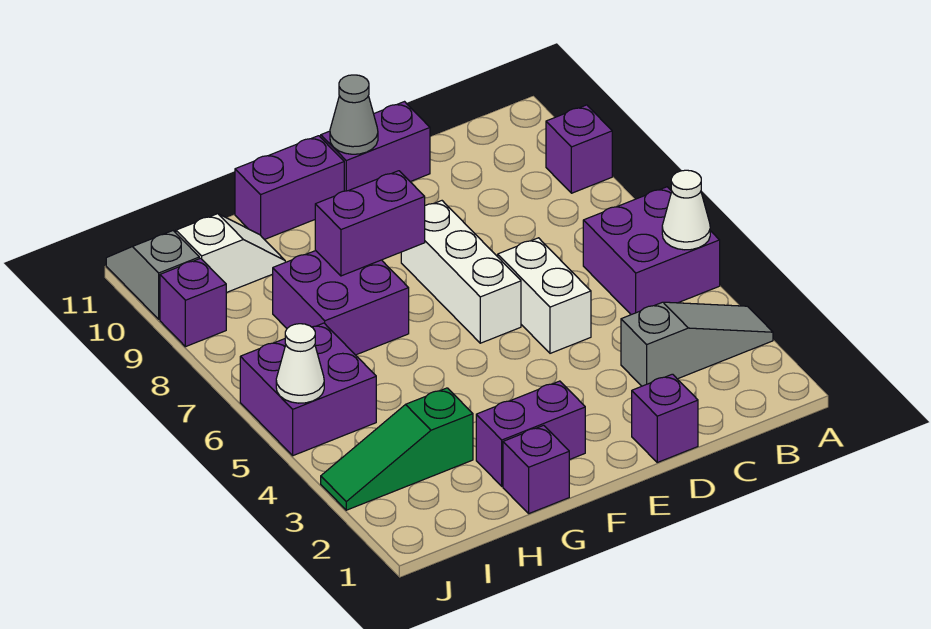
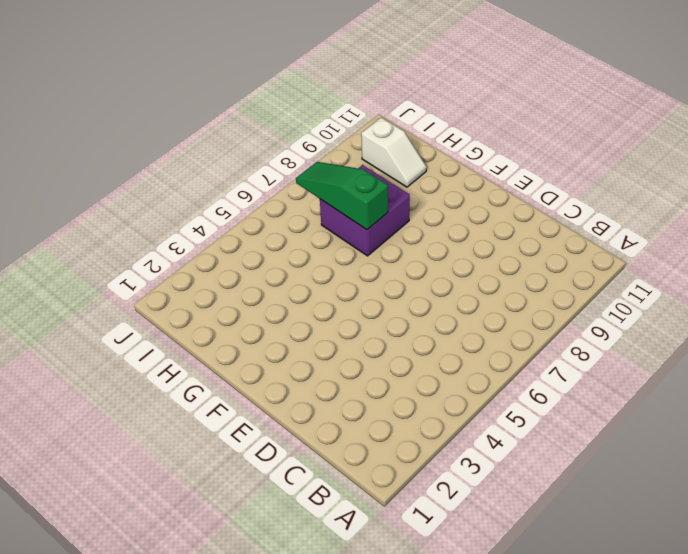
green slope G7:I7 level 2 top G -> green slope H3:J3 level 1 top H
none -> grey slope A3:C3 level 1 top C
none -> purple brick A5:B6 level 1
none -> purple brick A9 level 1

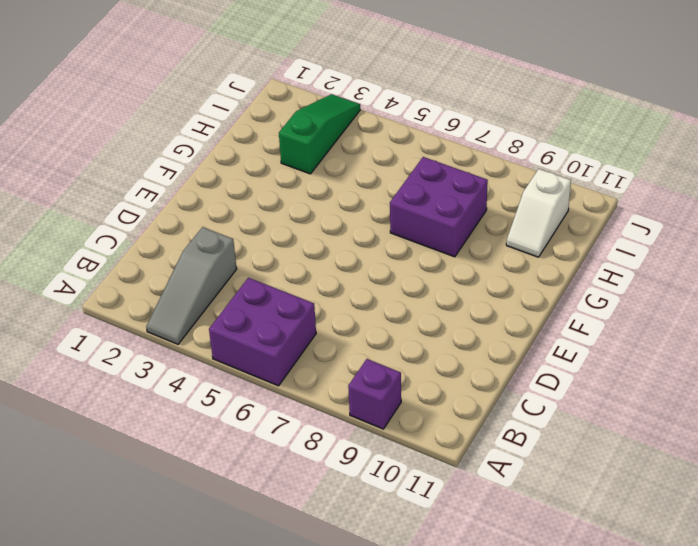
none -> purple brick D1 level 1
none -> white brick D5:D6 level 1
none -> purple brick D11:E11 level 1

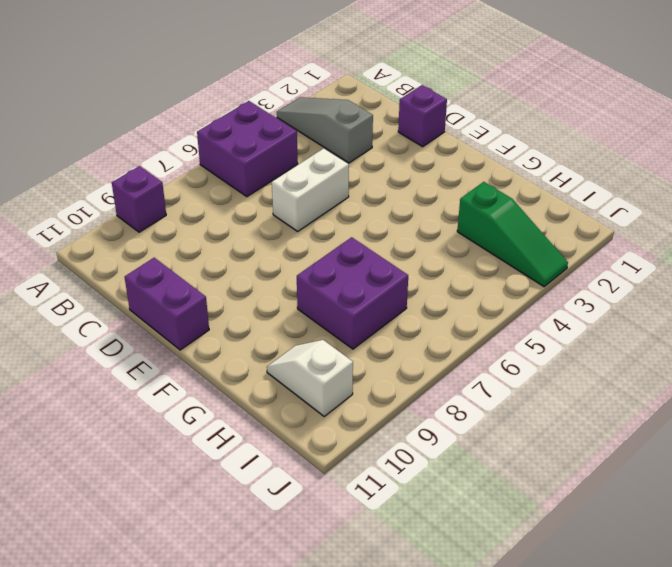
none -> white brick E6:E8 level 1
none -> purple brick F2:G2 level 1
none -> purple brick F11:G11 level 1

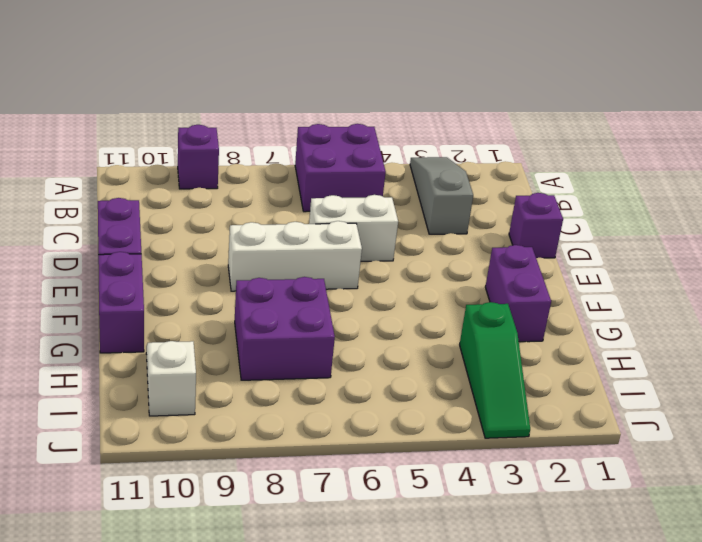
none -> purple brick G1 level 1
none -> purple brick I5:J6 level 1
none -> purple brick J9 level 1

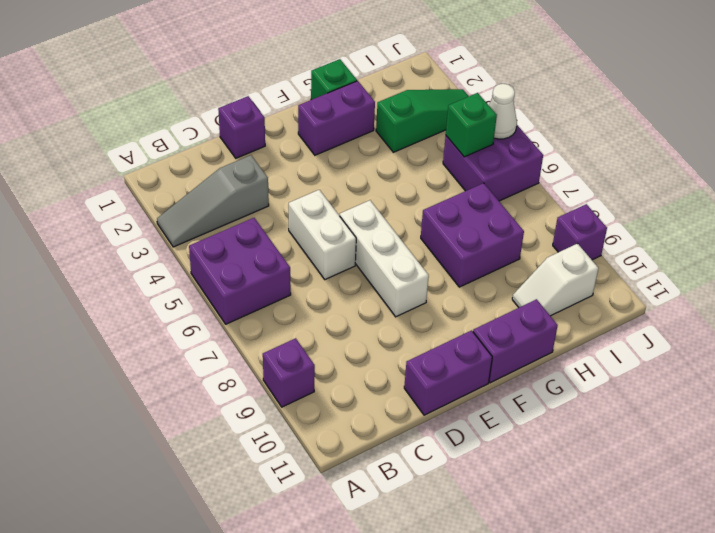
green brick G1 level 1 -> purple brick G1 level 1
green brick I5 level 2 -> none
none -> grey slope J10:J11 level 1 top 10
none -> white cone A5 level 2
none -> grey cone E11 level 2

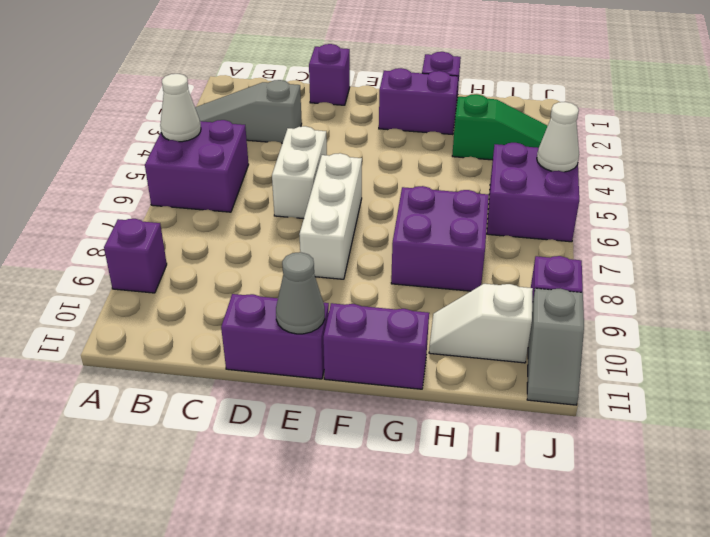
none -> purple brick F8:G8 level 2

